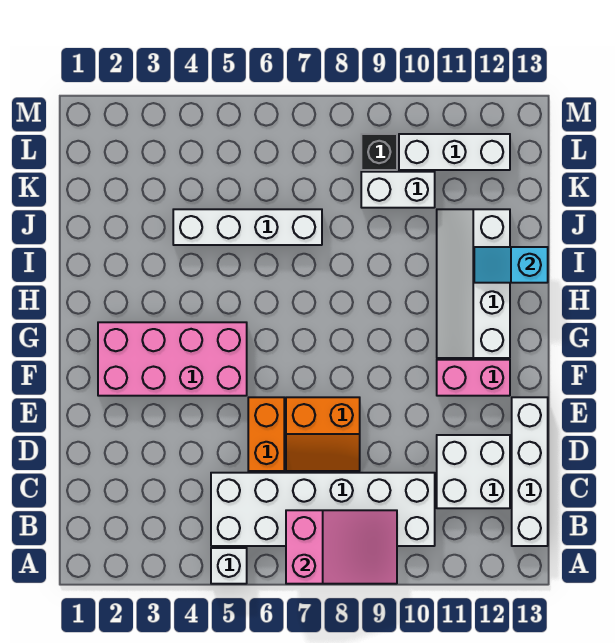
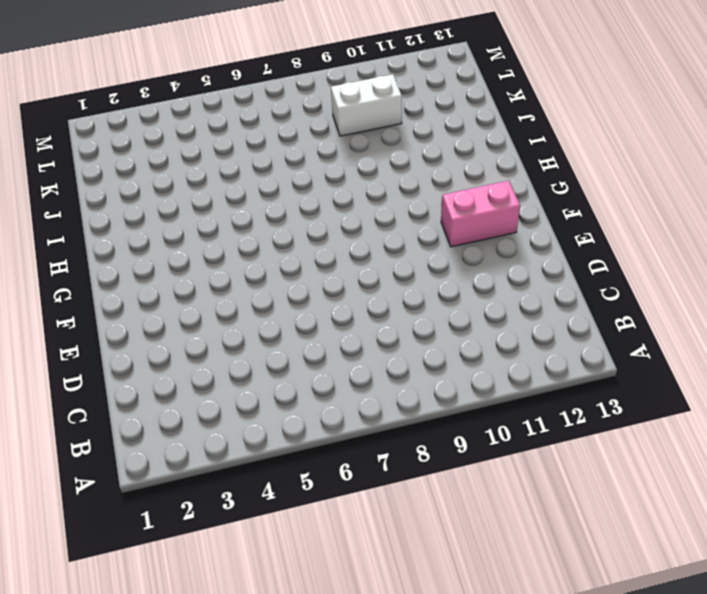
none -> white brick A5 level 1
none -> white brick B5:C10 level 1
none -> white brick B13:E13 level 1

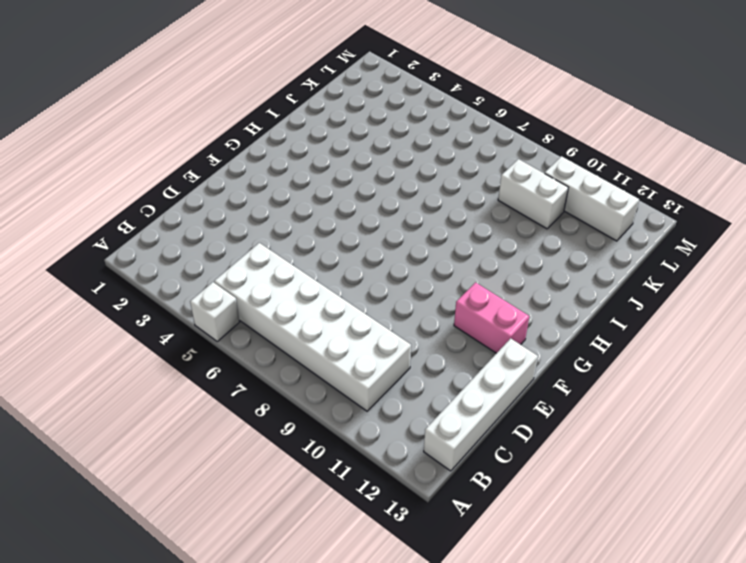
none -> white brick C11:D12 level 1
none -> orange brick D6:E6 level 1
none -> orange slope D7:E8 level 1 top E

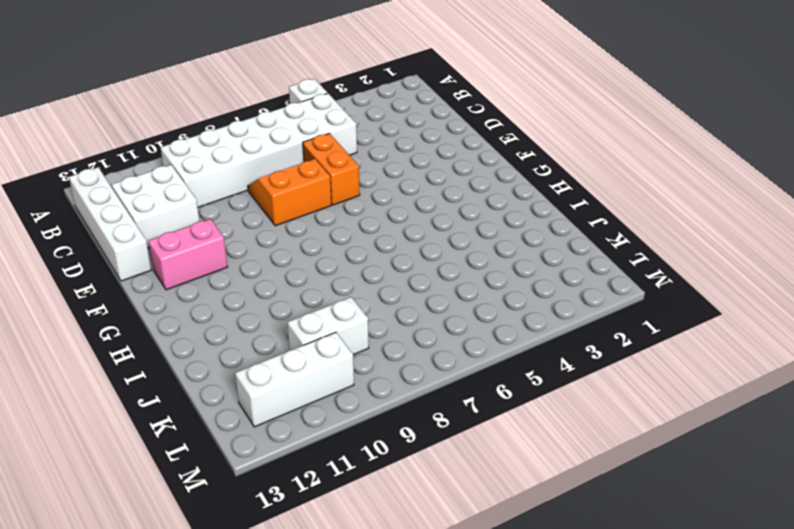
none -> pink brick F2:G5 level 1
none -> white slope G11:J12 level 1 top 12
none -> white brick J4:J7 level 1

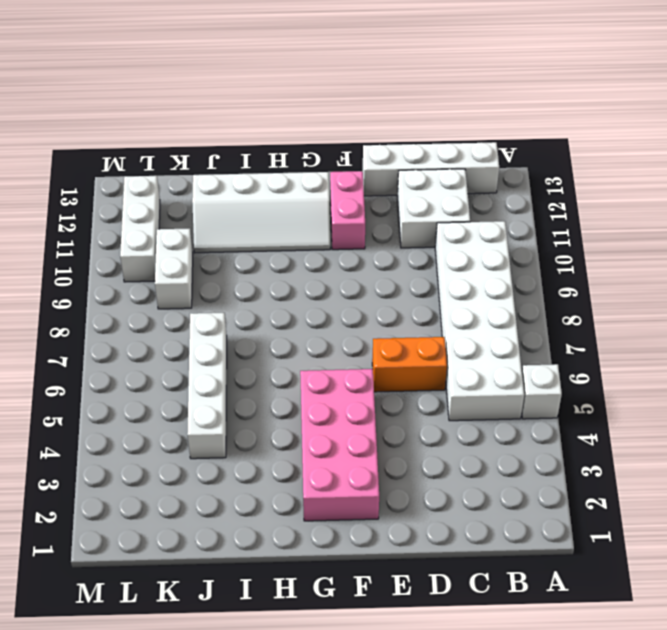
none -> orange slope D7:E8 level 1 top E
none -> black brick L9 level 1
none -> pink slope A7:B9 level 2 top 7

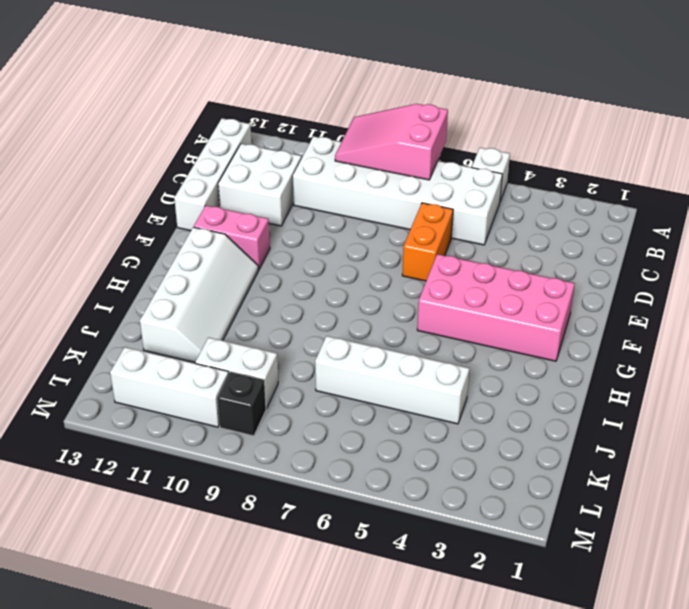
none -> orange slope D7:E8 level 1 top E
none -> cyan slope I12:I13 level 2 top 13

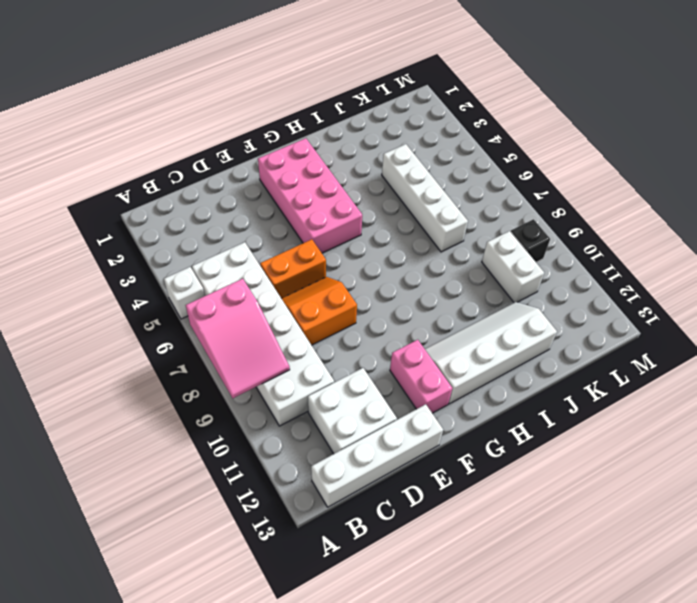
orange slope D7:E8 level 1 top 8 -> orange slope D7:E8 level 1 top E
none -> white brick L10:L12 level 1
none -> cyan slope I12:I13 level 2 top 13

